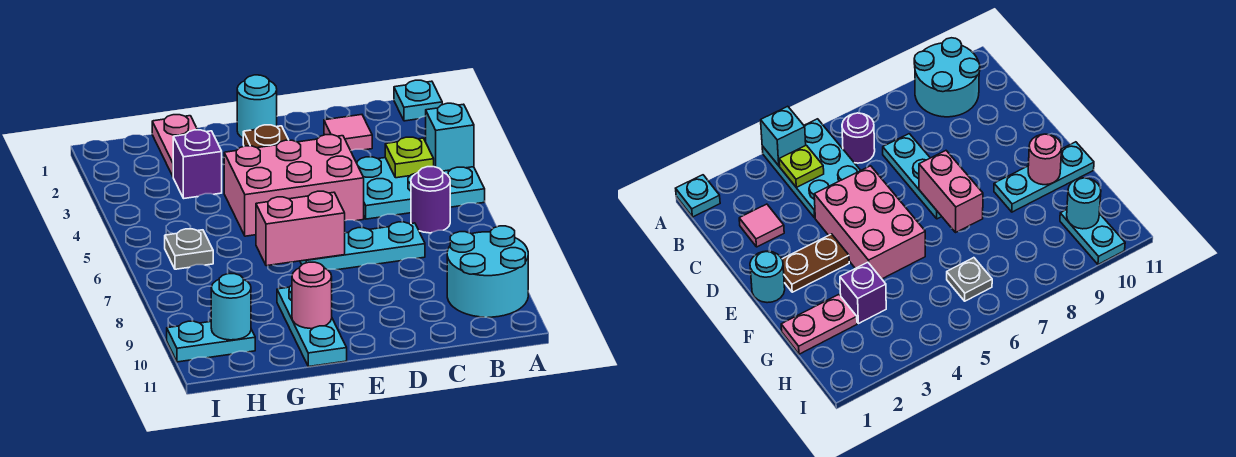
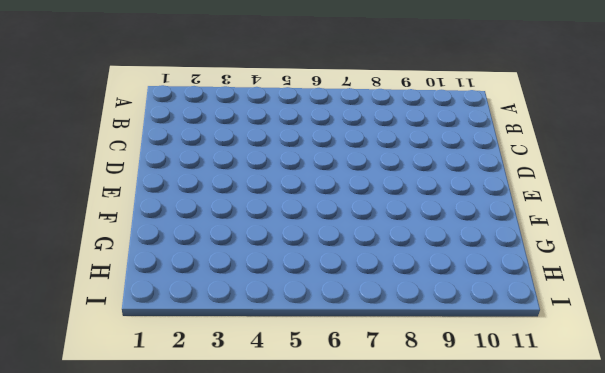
none -> cyan plate A1 level 1
none -> cyan plate A4:C5 level 1
none -> cyan round brick A9:B10 level 1

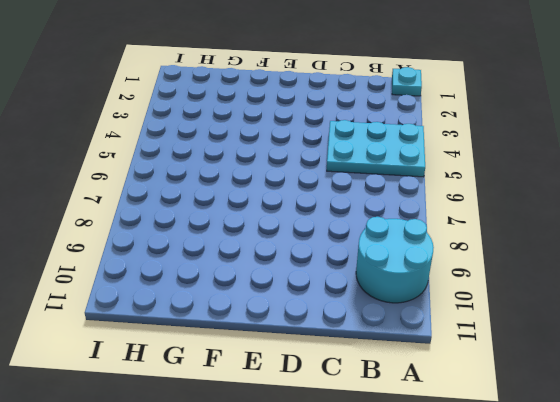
none -> purple round brick B6 level 1
none -> pink tile C2 level 1
none -> cyan plate C7:E7 level 1

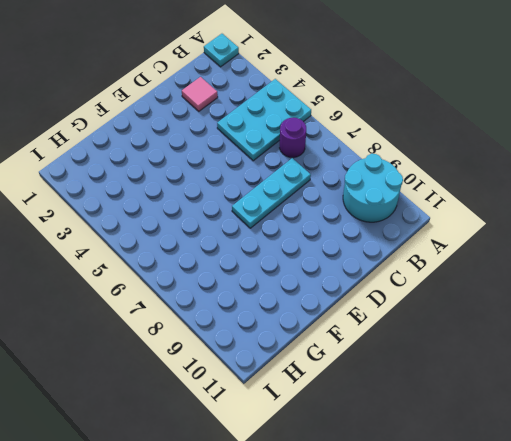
none -> pink brick D4:F5 level 1
none -> cyan round brick E1 level 1
none -> brown plate E2:E3 level 1

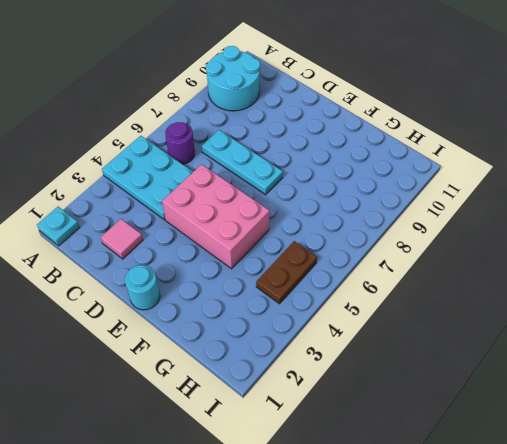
brown plate H4:H5 level 1 -> brown plate E2:E3 level 1
none -> cyan plate F9:F11 level 1
none -> pink plate G1:G2 level 1
none -> purple brick G3 level 1

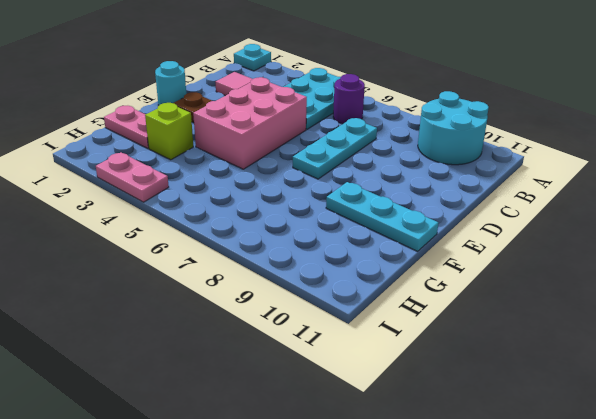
lime brick G3 level 1 -> purple brick G3 level 1
pink plate I3:I4 level 1 -> none
none -> grey plate H6 level 1
none -> cyan plate H10:I10 level 1
none -> cyan brick A4 level 2

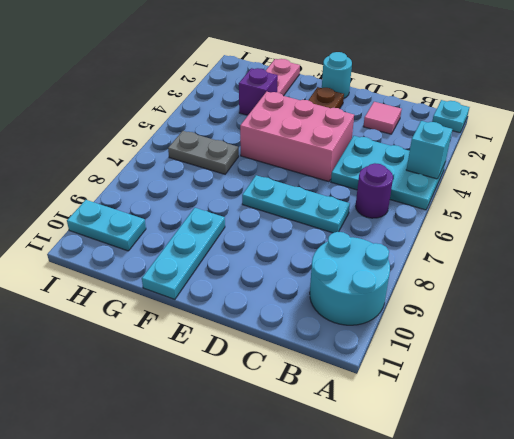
grey plate G6:H6 level 1 -> grey plate H6 level 1
none -> lime plate B4 level 2
none -> pink brick E7:F7 level 2
none -> pink round brick F10 level 2

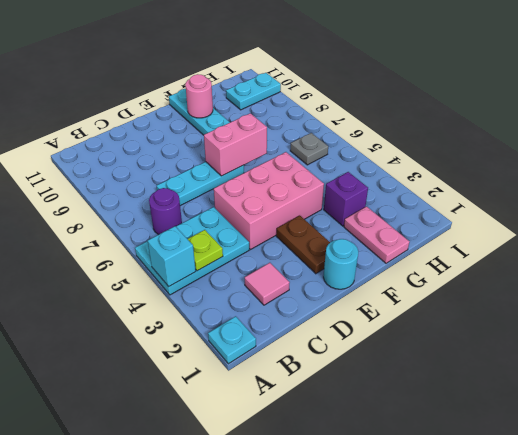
none -> cyan round brick A9:B10 level 1
none -> cyan round brick H10 level 2

